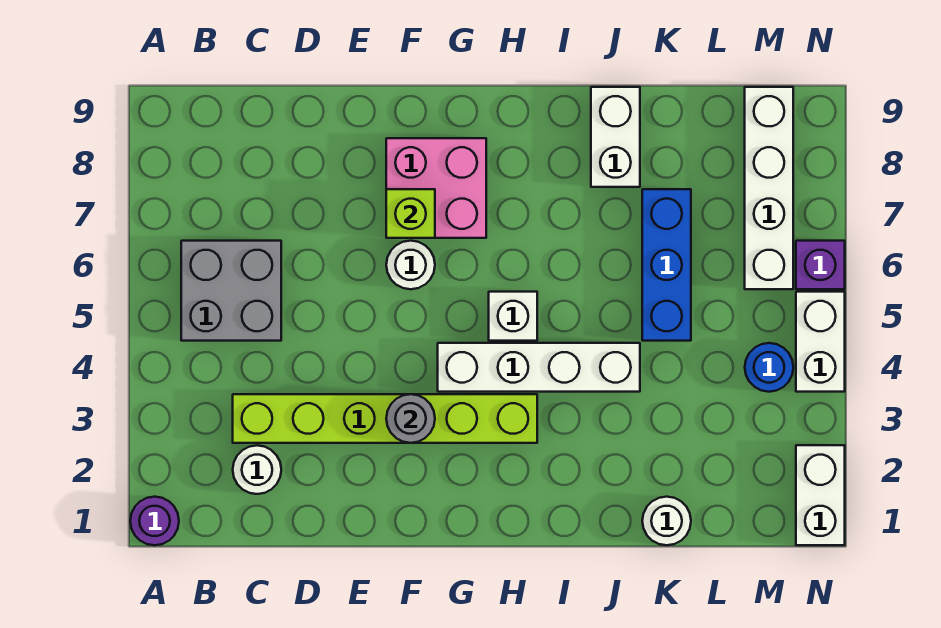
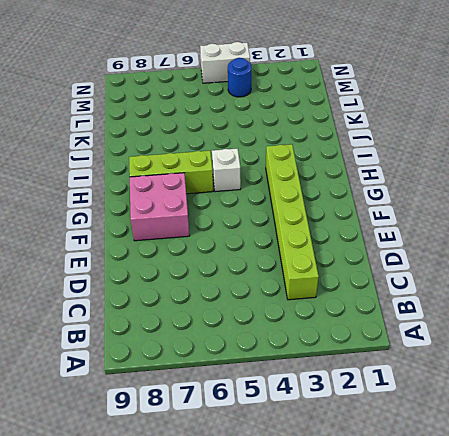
lime brick H6:H8 level 1 -> none
none -> purple round brick A1 level 1
none -> grey brick B5:C6 level 1
none -> white round brick C2 level 1

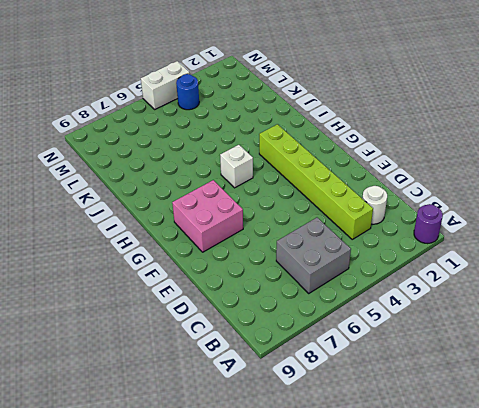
none -> white round brick F6 level 1
none -> white brick G4:J4 level 1
none -> white brick J8:J9 level 1

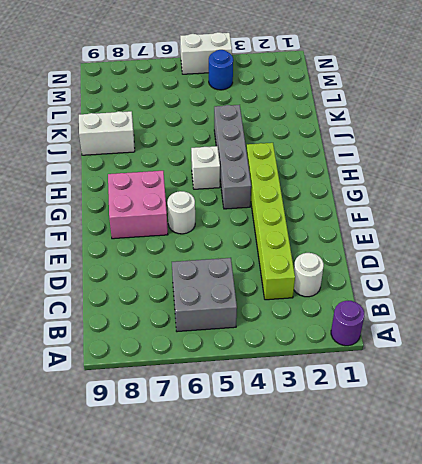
grey brick G4:J4 level 1 -> white brick G4:J4 level 1
none -> white round brick K1 level 1
none -> blue brick K5:K7 level 1
none -> white brick M6:M9 level 1

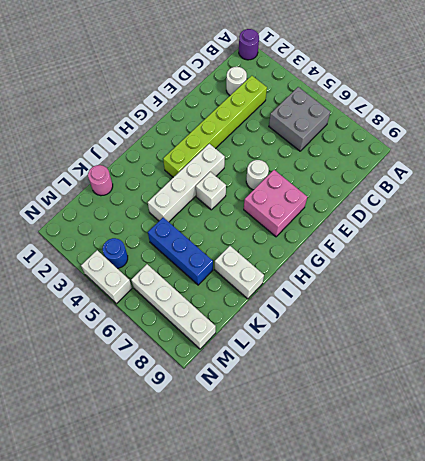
pink round brick K1 level 1 -> white round brick K1 level 1
none -> white brick N1:N2 level 1
none -> purple brick N6 level 1
none -> grey round brick F3 level 2

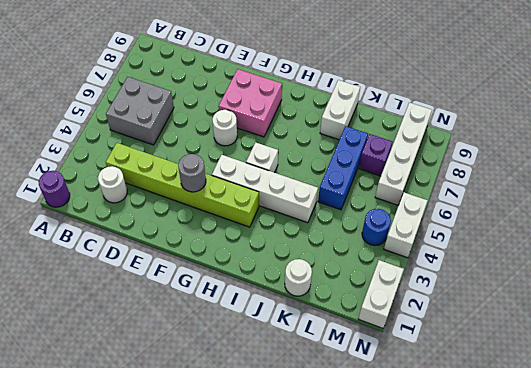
purple brick L7 level 1 -> purple brick N6 level 1
none -> lime brick F7 level 2

